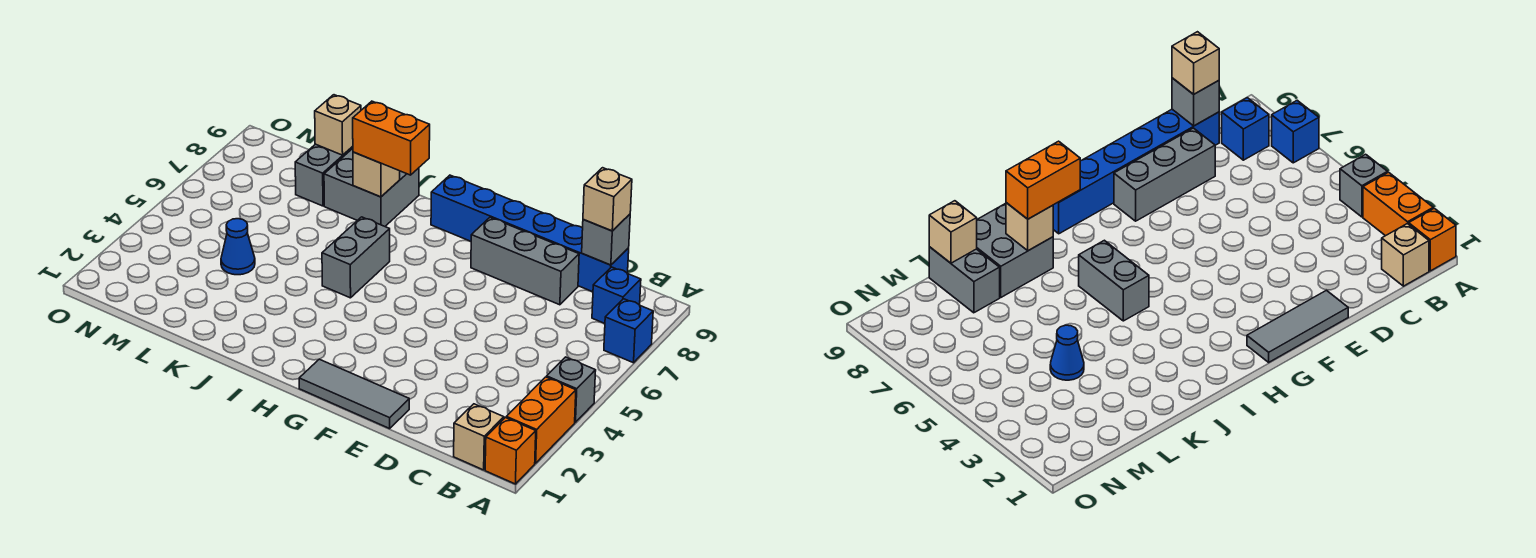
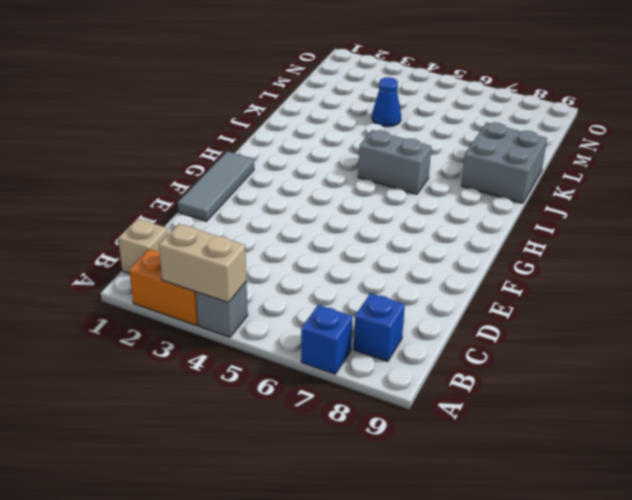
tan brick A3:A4 level 2 -> none
none -> orange brick A1 level 1
none -> blue brick C9:H9 level 1
none -> grey brick D8:F8 level 1

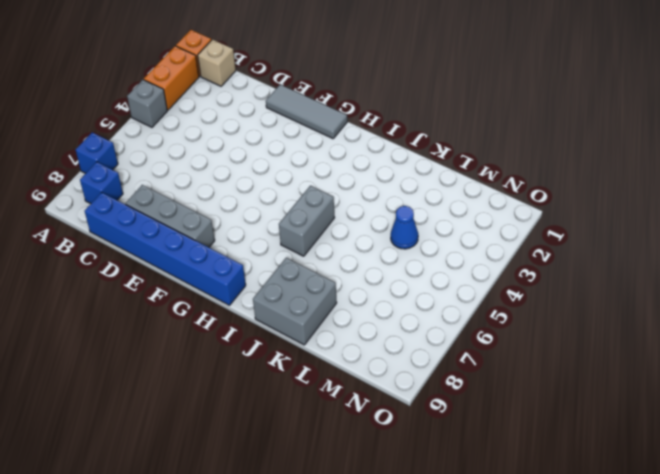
none -> grey brick L8:L9 level 1
none -> grey brick C9 level 2
none -> tan brick J8 level 2

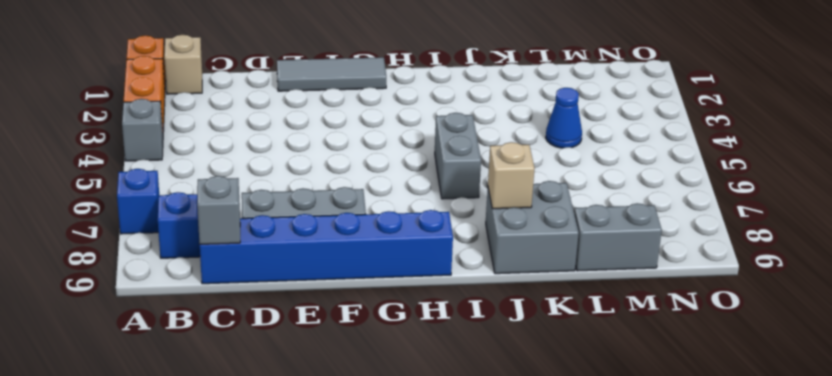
grey brick L9:M9 level 1 -> grey brick L8:L9 level 1
none -> tan brick L9 level 2
none -> tan brick C9 level 3
none -> orange brick I8:J8 level 3

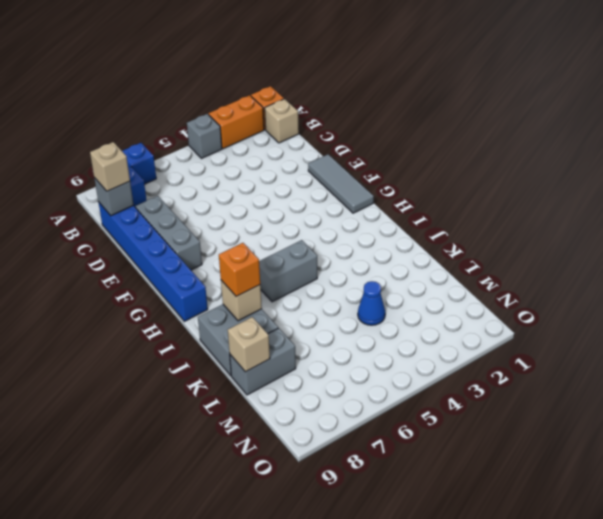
orange brick J8 level 3 -> orange brick I8:J8 level 3

